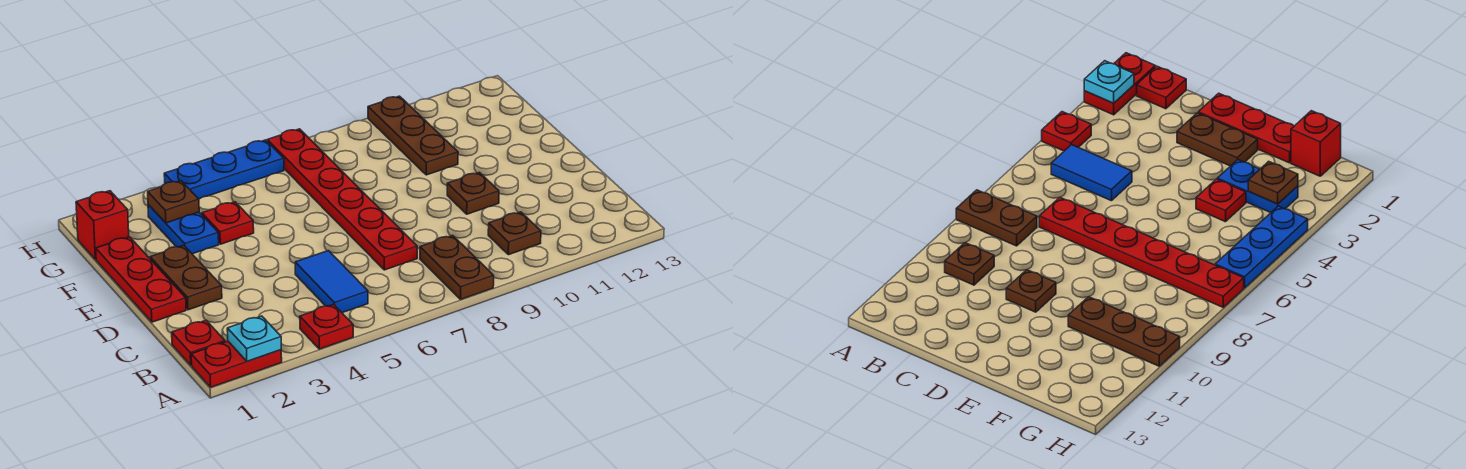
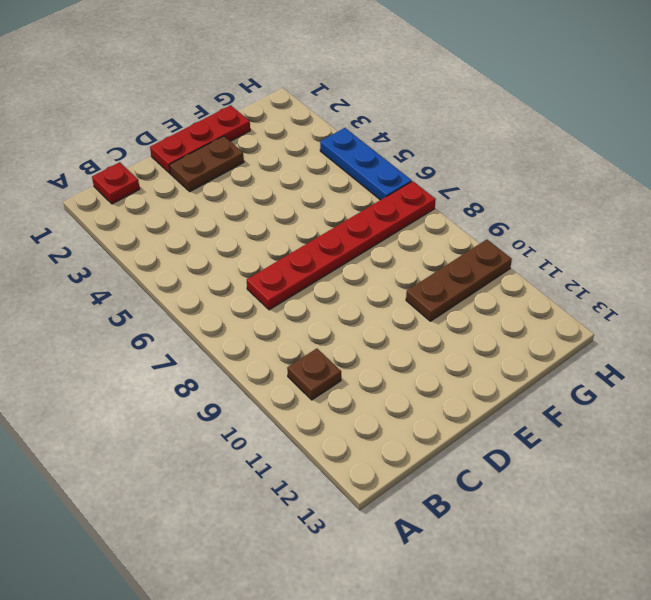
none -> red plate A1:A2 level 1
none -> red plate A4 level 1
none -> brown plate A8:B8 level 1

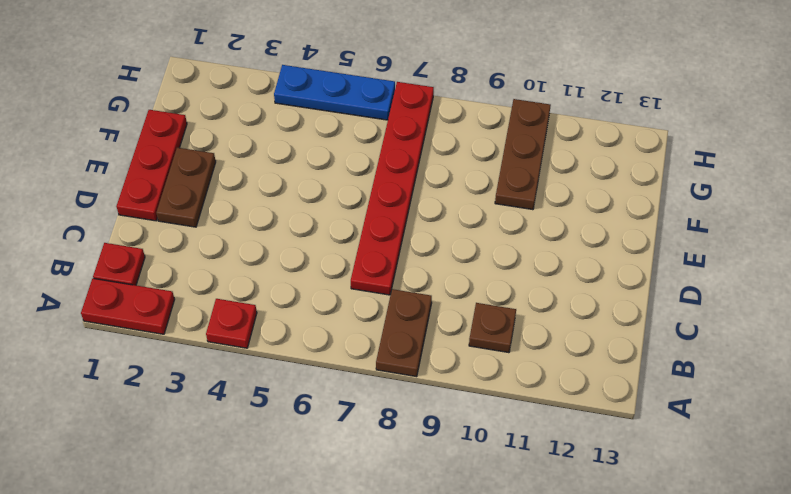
none -> blue tile B5:C5 level 1
none -> brown plate D10 level 1
none -> blue plate F3:G3 level 1

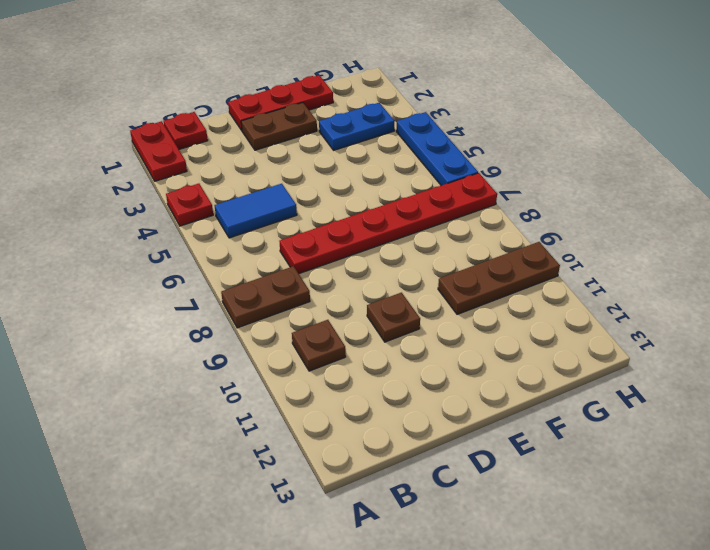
none -> red plate F4 level 1
none -> red brick G1 level 1
none -> cyan plate A2 level 2

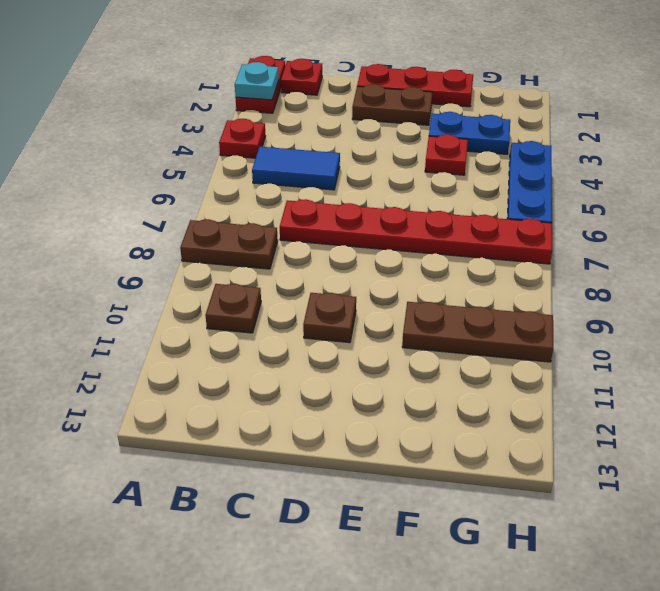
none -> red brick G1 level 1
none -> brown plate G3 level 2

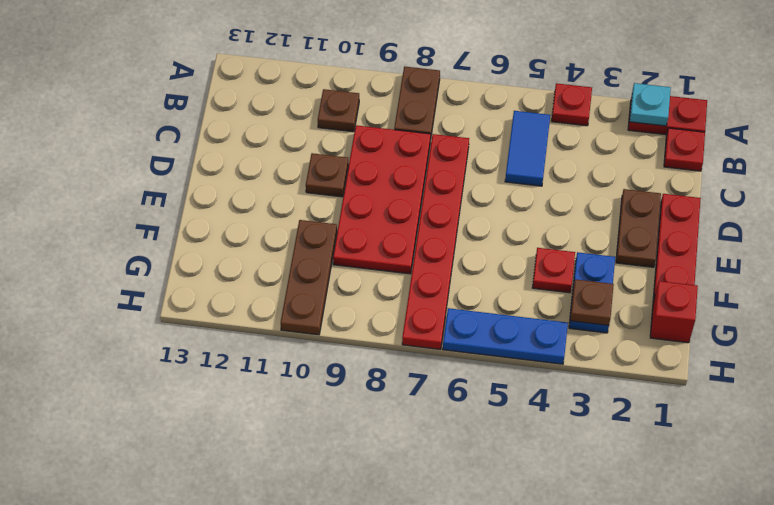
red plate C8:F9 level 1 -> none

